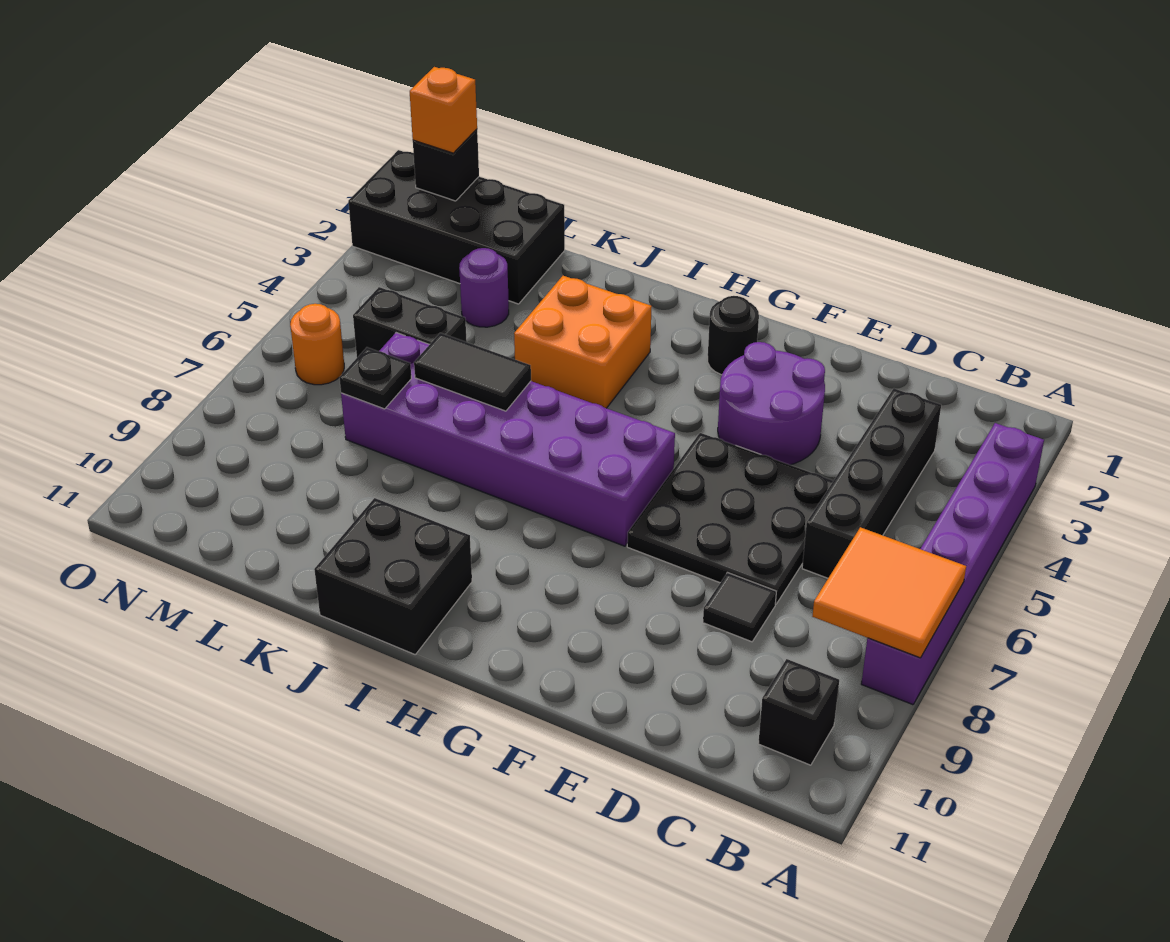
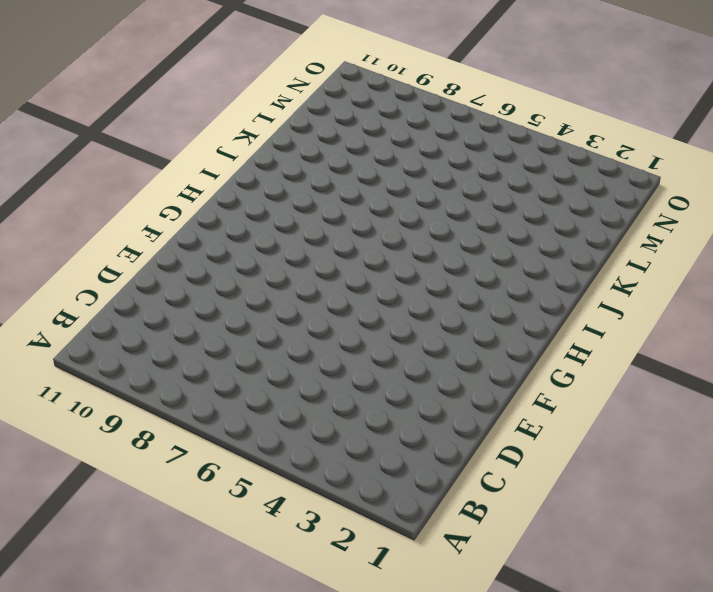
none -> purple brick A3:A8 level 1
none -> black brick B10 level 1
none -> black brick C3:C6 level 1

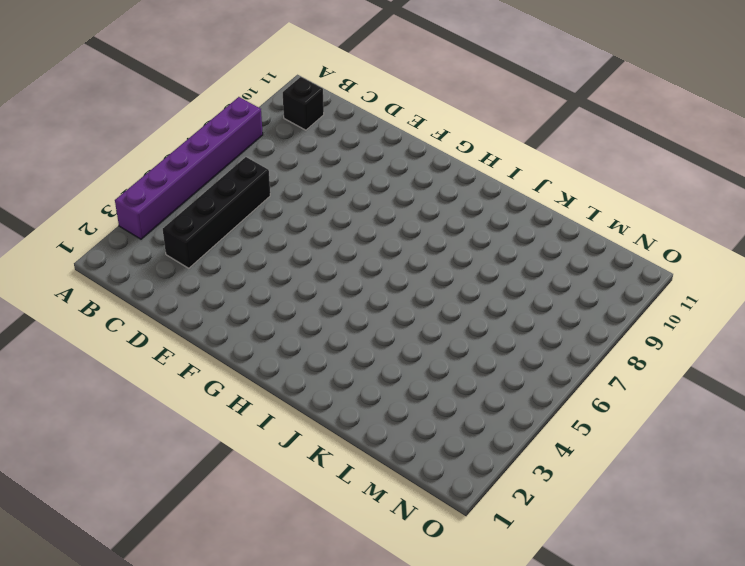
none -> black plate D5:F7 level 1
none -> black tile D8 level 1
none -> purple round brick E3:F4 level 1

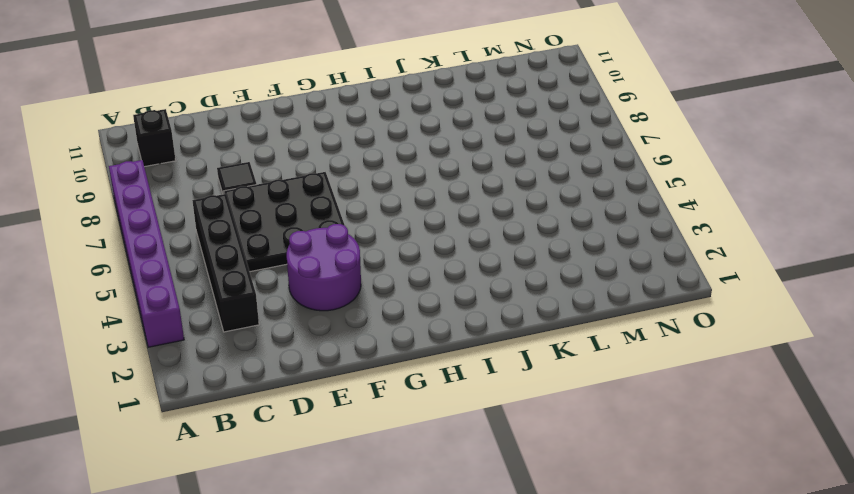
none -> black round brick G2 level 1
none -> purple brick G6:L7 level 1
none -> orange brick I3:J4 level 1

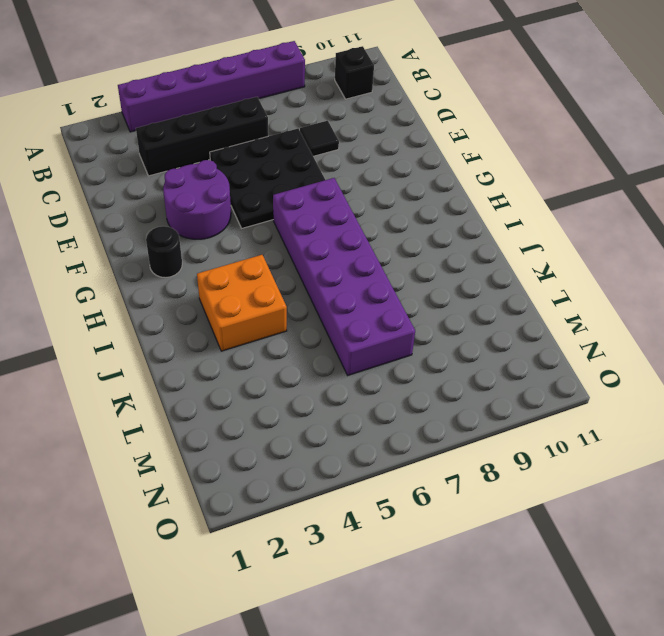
none -> black brick I10:J11 level 1
none -> black brick L1:O2 level 1
none -> purple round brick L3 level 1

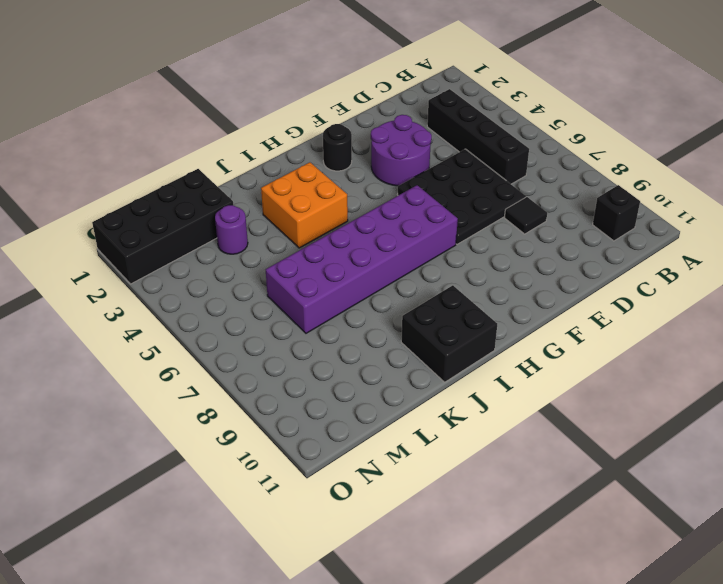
none -> purple brick A3:A8 level 1
none -> black brick L5:M5 level 1
none -> orange round brick N6 level 1

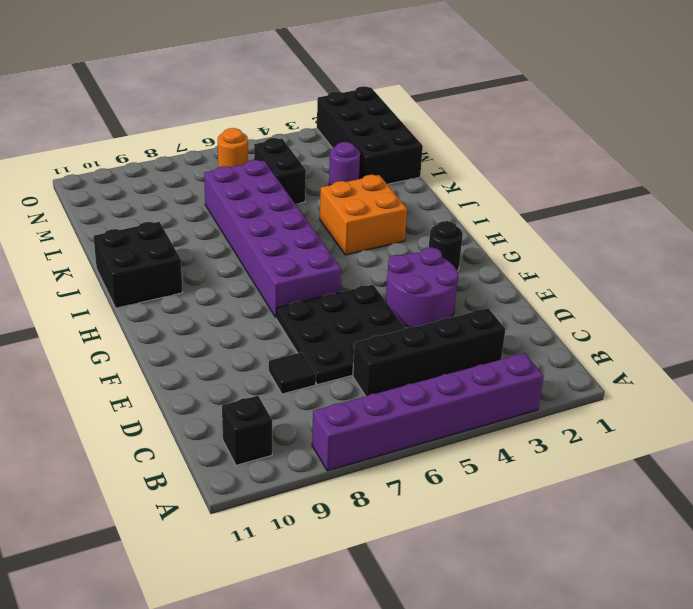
none -> orange tile A7:B8 level 2
none -> black tile J6:K6 level 2
none -> black plate L7 level 2

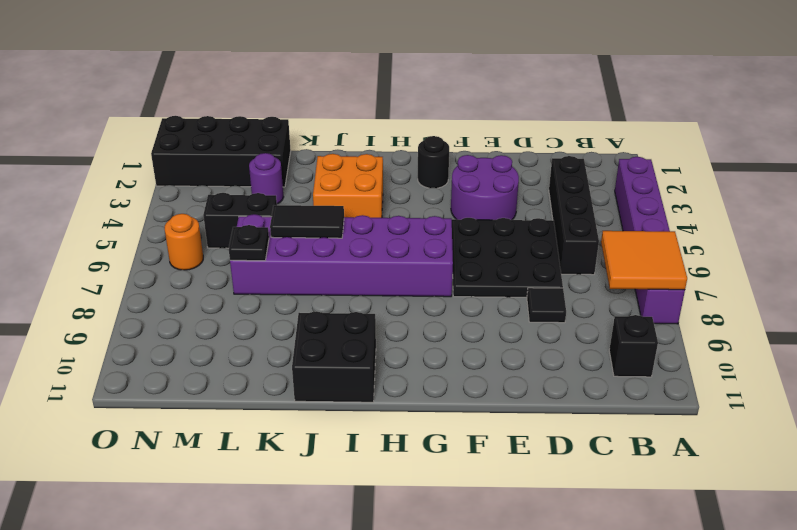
none -> black brick N1 level 2
none -> orange brick N1 level 3

